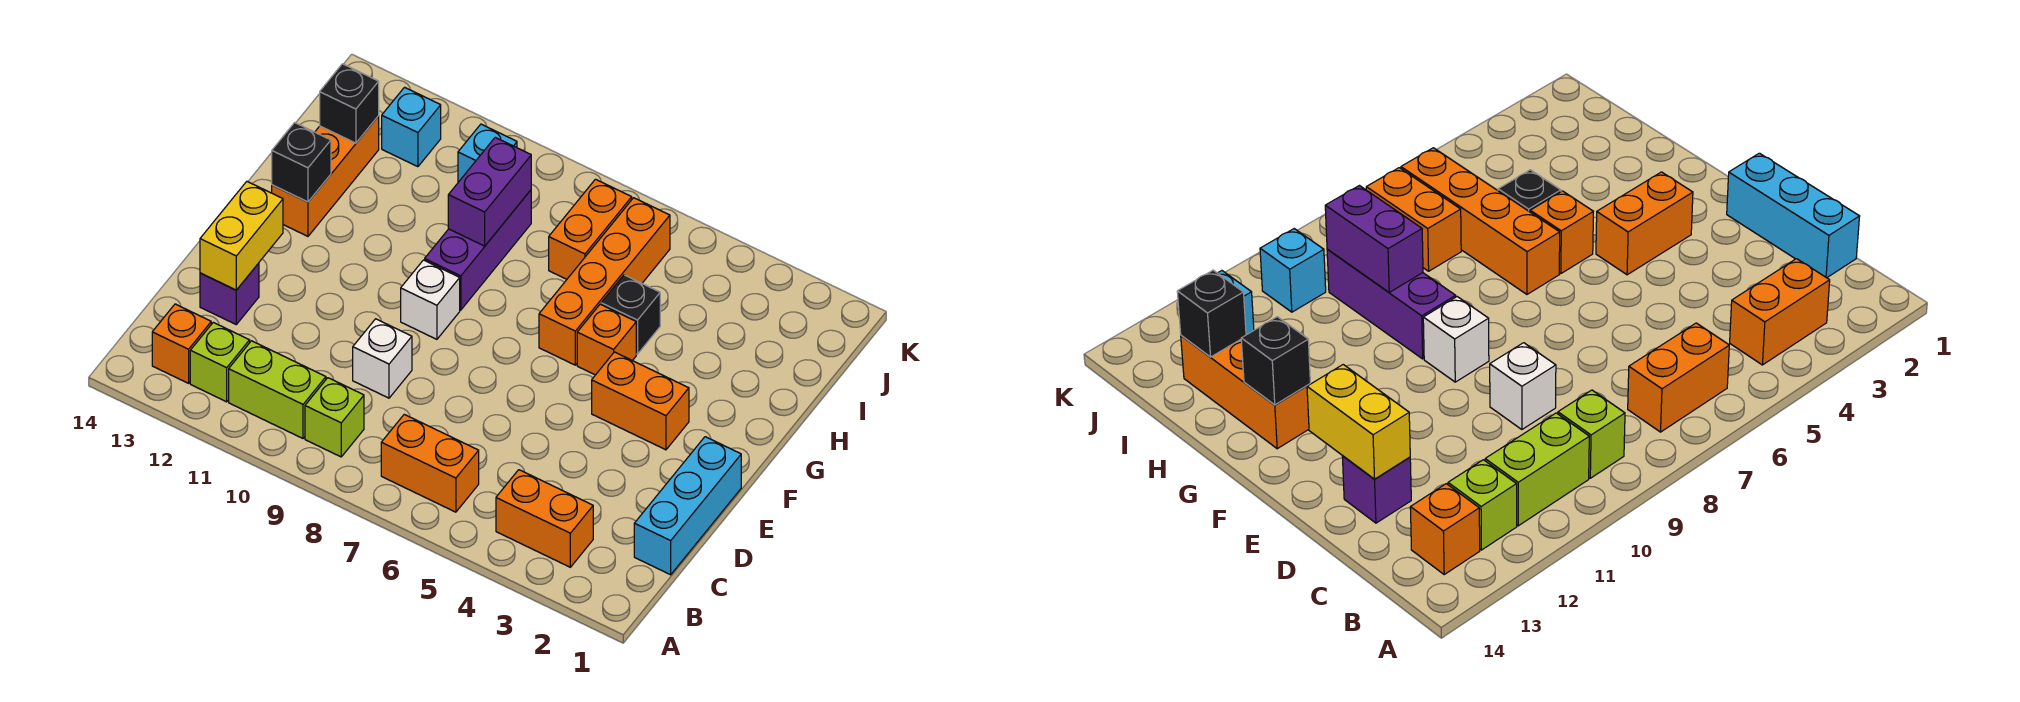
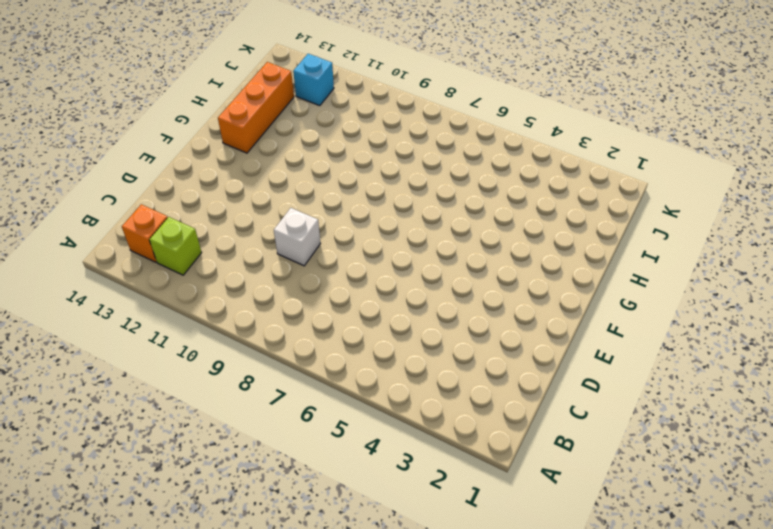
none -> orange brick B3:B4 level 1
none -> orange brick B6:B7 level 1
none -> lime brick B9 level 1

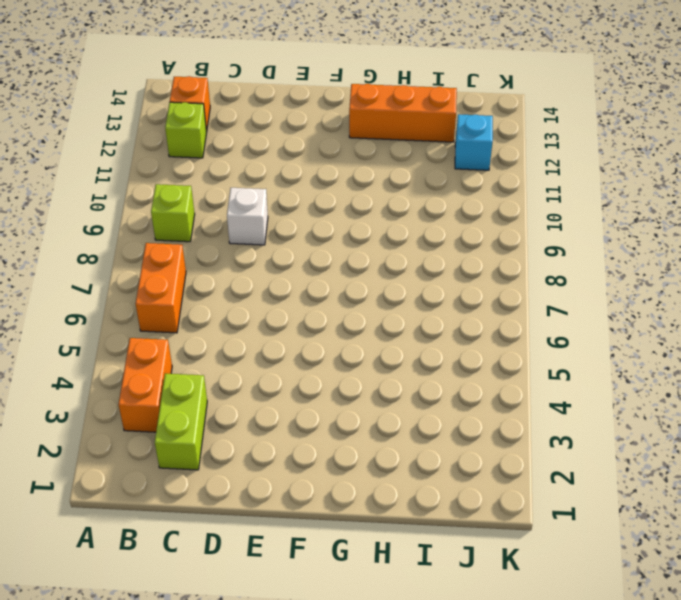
lime brick C2:C3 level 1 -> lime brick B10:B11 level 1
none -> cyan brick C1:E1 level 1
none -> purple brick D13 level 1
none -> orange brick F3:F4 level 1

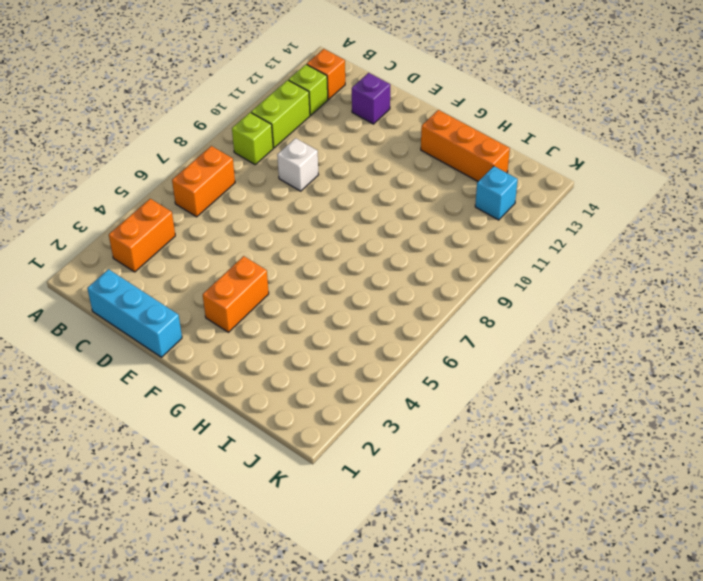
none -> white brick F9 level 1
none -> orange brick G5 level 1
none -> orange brick G6:J6 level 1

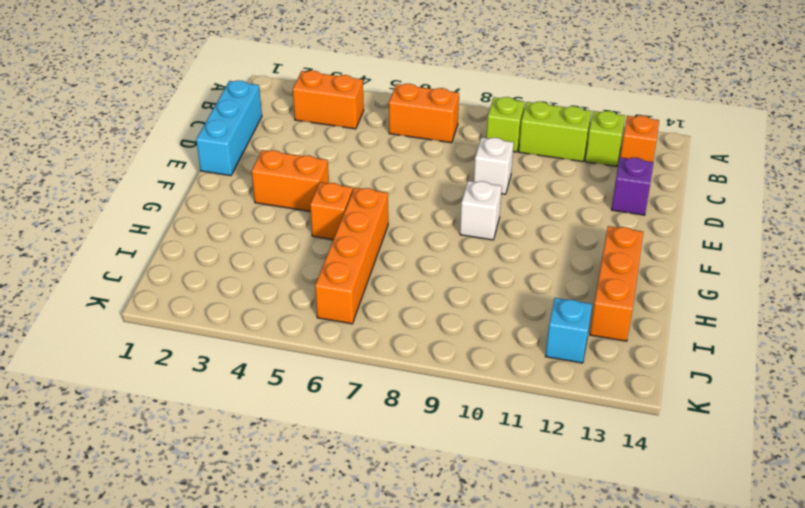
none -> purple brick G9:I9 level 1
none -> black brick H5 level 1
none -> orange brick I7:J7 level 1

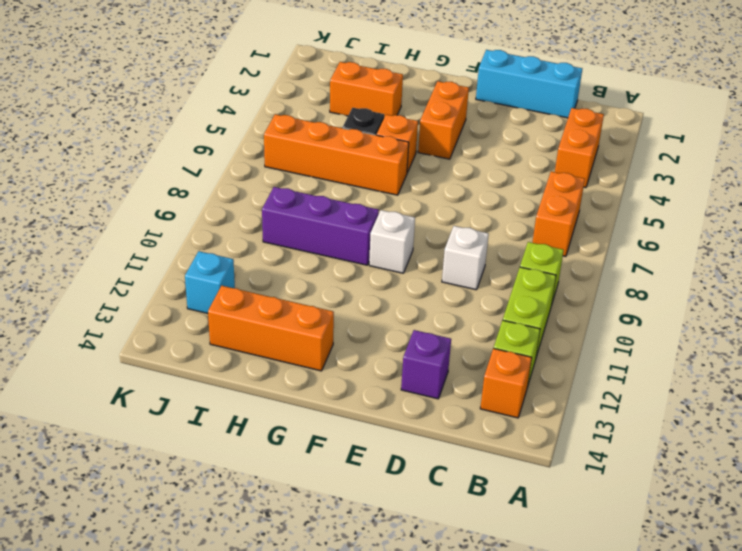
orange brick H3:I3 level 1 -> orange brick I7:J7 level 1
none -> cyan brick J10 level 1
none -> yellow brick D13:E13 level 2
none -> black brick G13 level 2

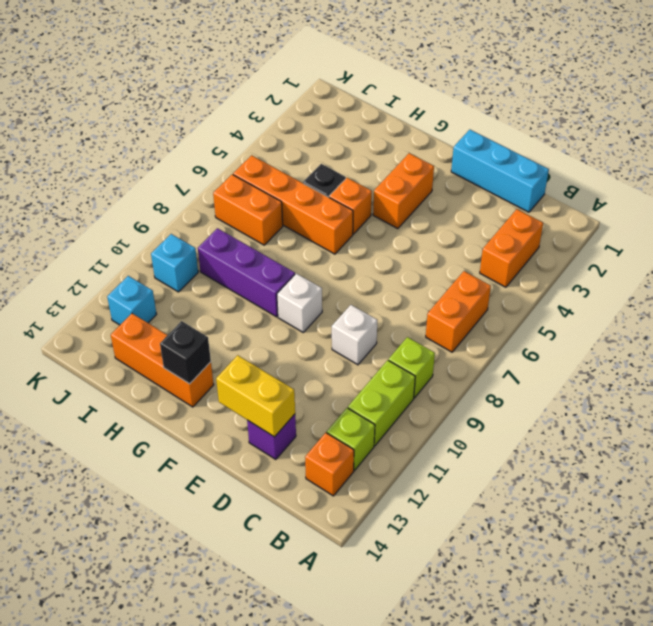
none -> purple brick H9:I9 level 2
none -> black brick I13 level 2

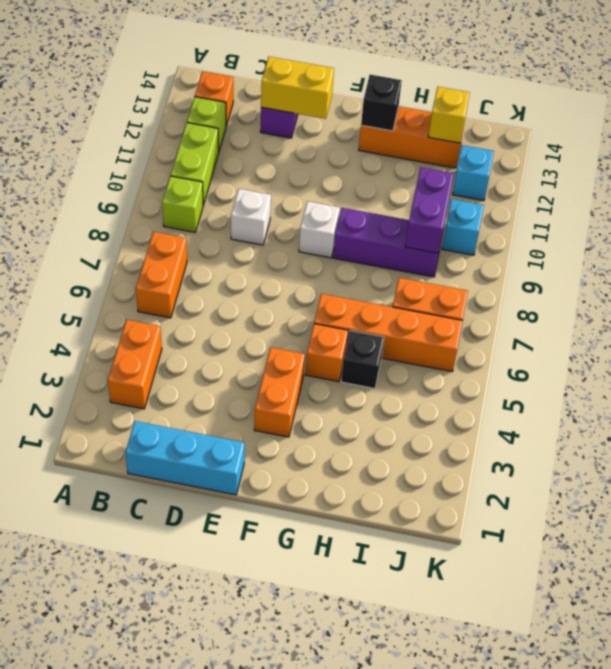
purple brick I9:I10 level 2 -> purple brick H9:I9 level 2
yellow brick I13 level 2 -> black brick I13 level 2

